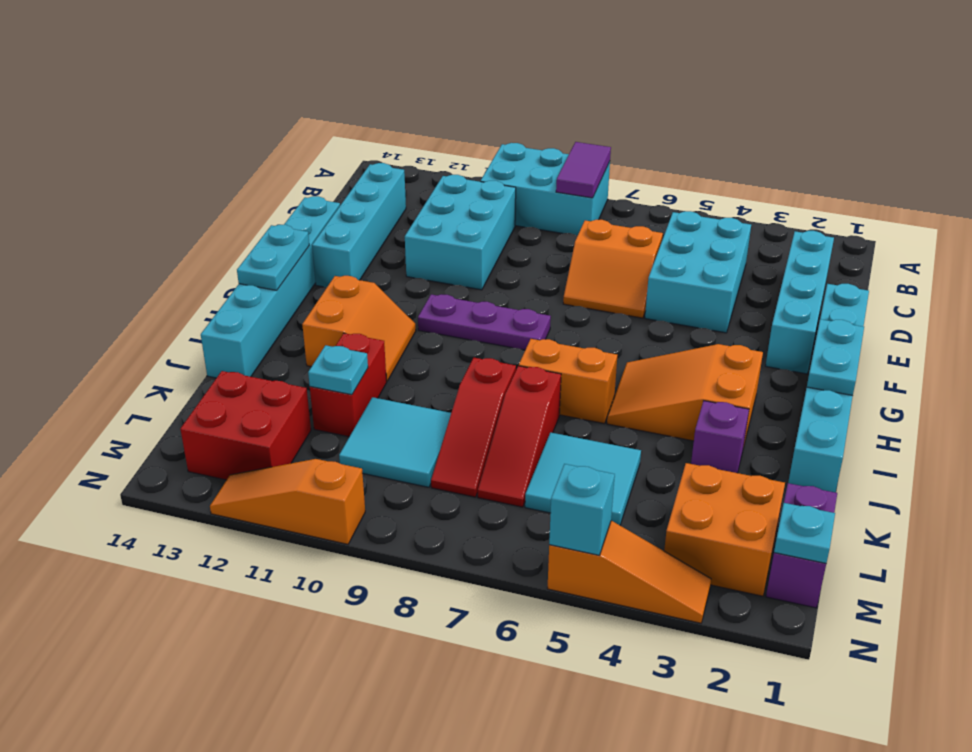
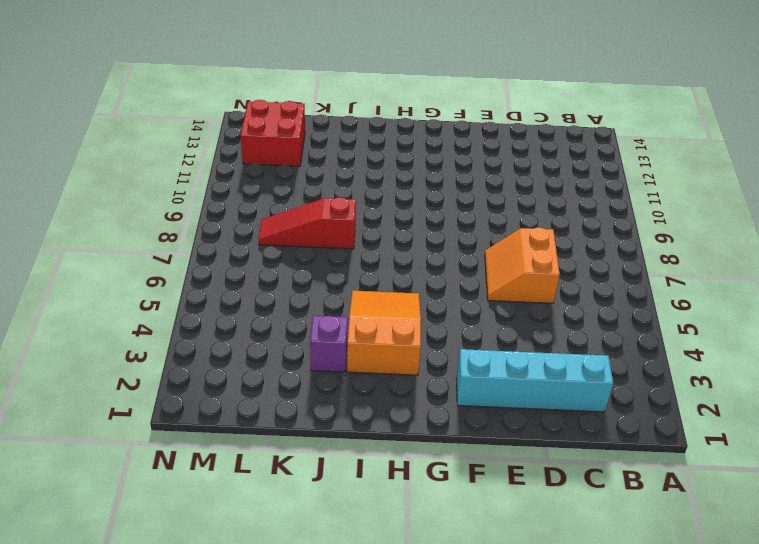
none -> cyan brick A8:B10 level 1
none -> cyan brick C4:E5 level 1
none -> cyan brick C10:E11 level 1

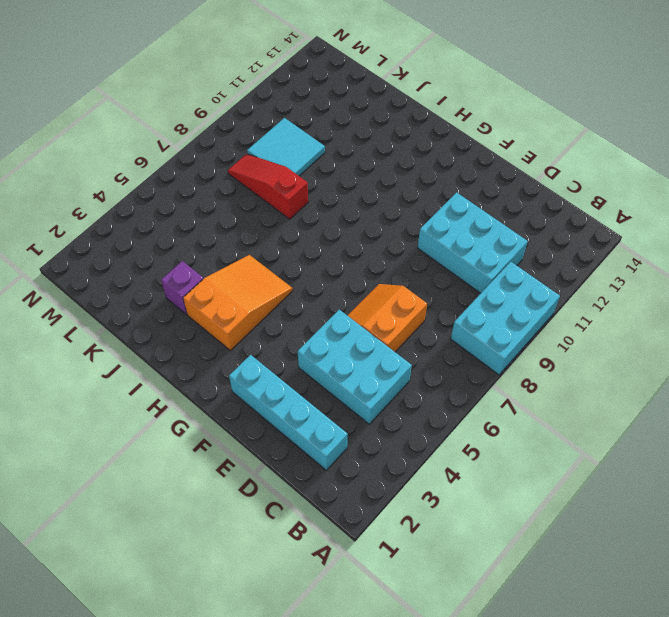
none -> cyan brick C13:F13 level 1
none -> cyan brick E1:J1 level 1
none -> cyan brick E14:J14 level 1

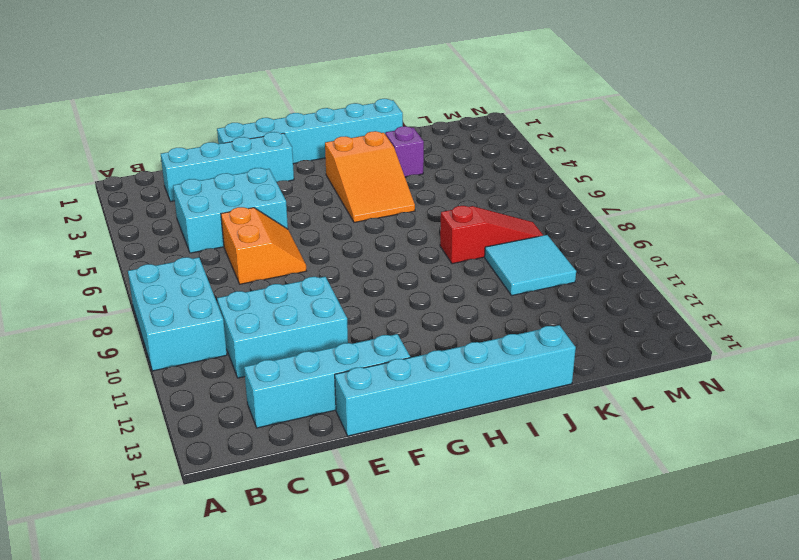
none -> purple plate G8:G10 level 1
none -> orange slope H11:I12 level 1 top 12
none -> orange brick I6:I7 level 1

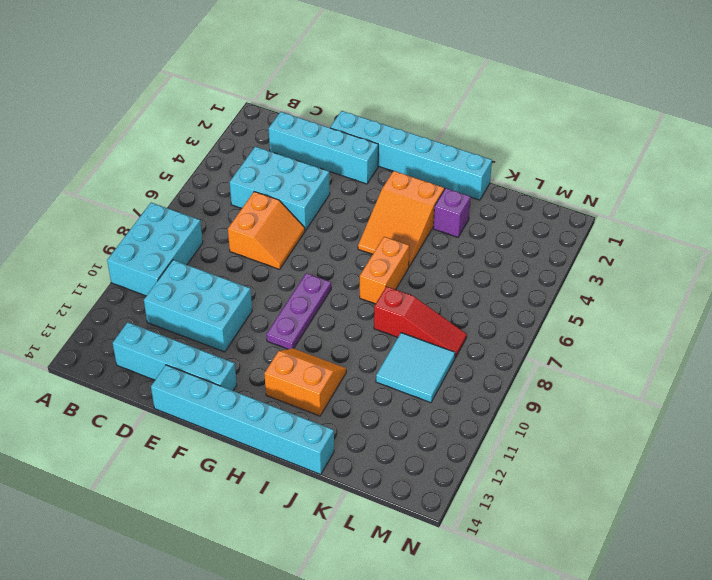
none -> red slope J7:L7 level 1 top J
none -> red brick J11:K11 level 1
none -> cyan tile K5:L6 level 1

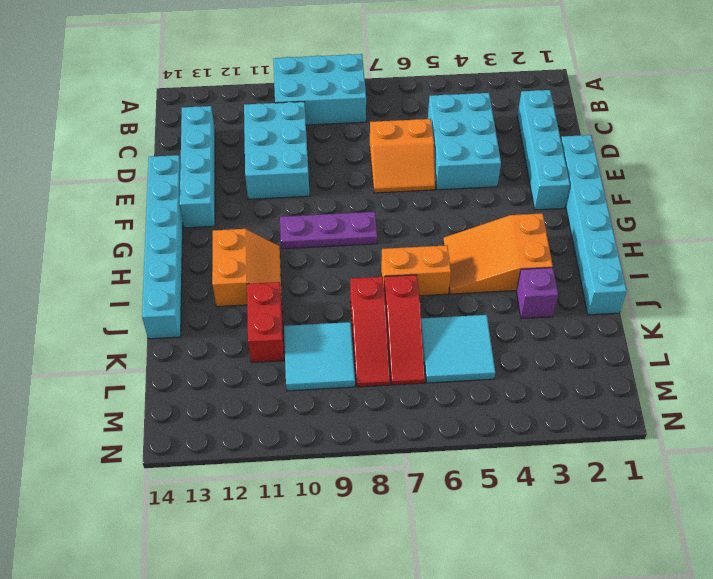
none -> purple brick L1:M1 level 1
none -> orange brick L2:M3 level 1
none -> red brick L12:M13 level 1

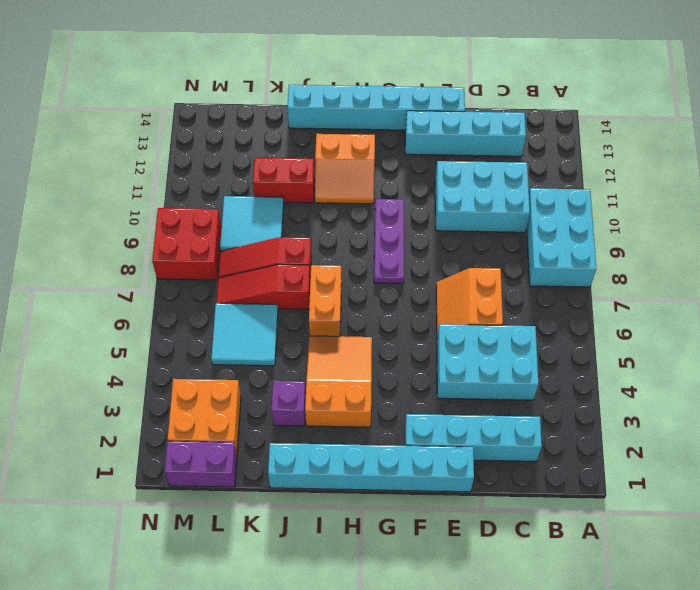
red brick M8:N9 level 1 -> red brick L12:M13 level 1
none -> orange slope N3:N5 level 1 top 5
none -> orange slope N10:N12 level 1 top 10
none -> purple tile A8:B8 level 2

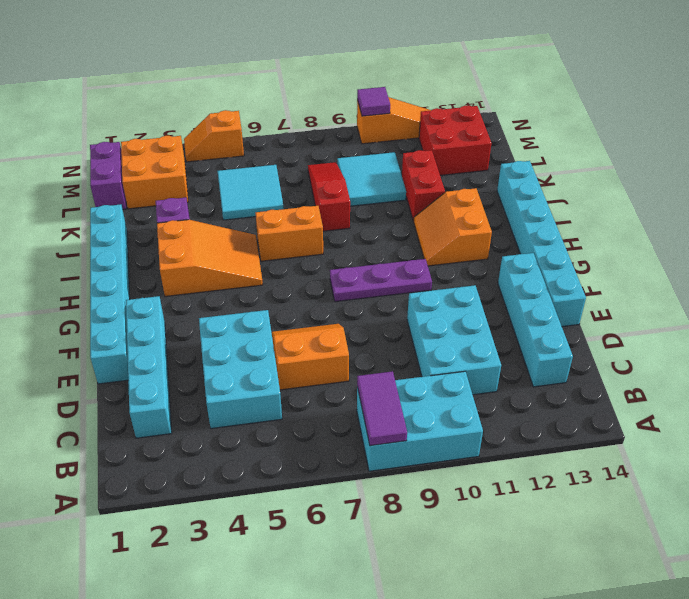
orange slope N4:N5 level 1 top 5 -> orange slope N3:N5 level 1 top 5
purple tile N10 level 2 -> none
none -> red slope J7:L7 level 1 top J
none -> cyan plate G1:H1 level 2
none -> cyan plate G14:H14 level 2

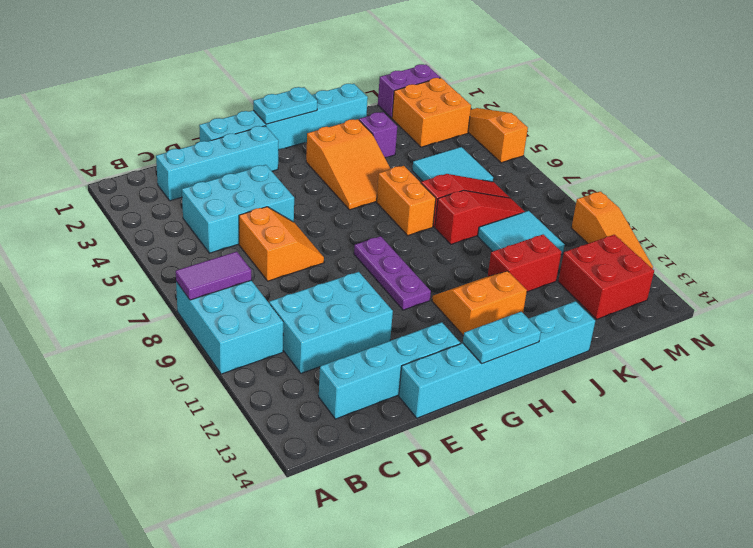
none -> cyan plate K11 level 2
none -> cyan plate M1 level 2
none -> cyan brick N5 level 2

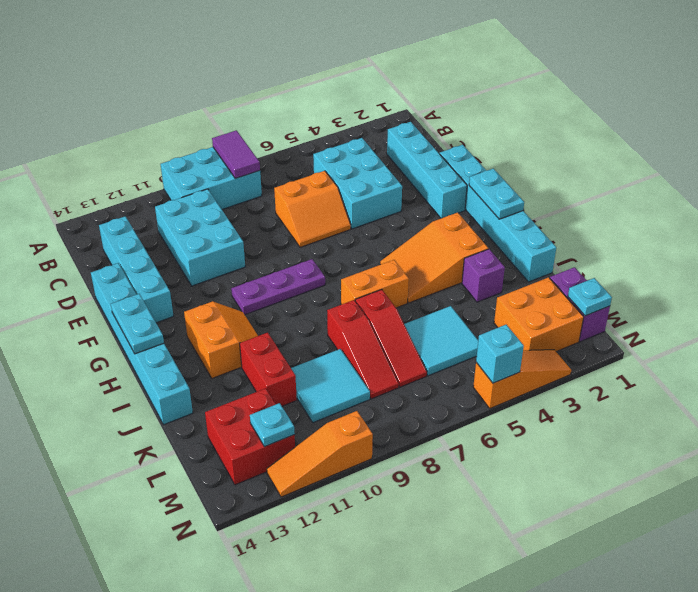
cyan plate M12 level 2 -> cyan plate K11 level 2

